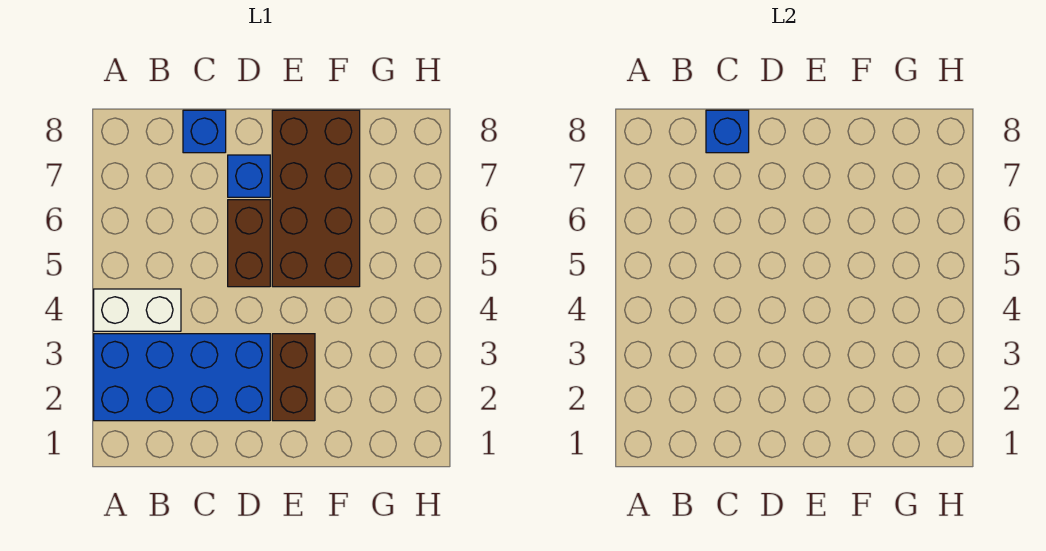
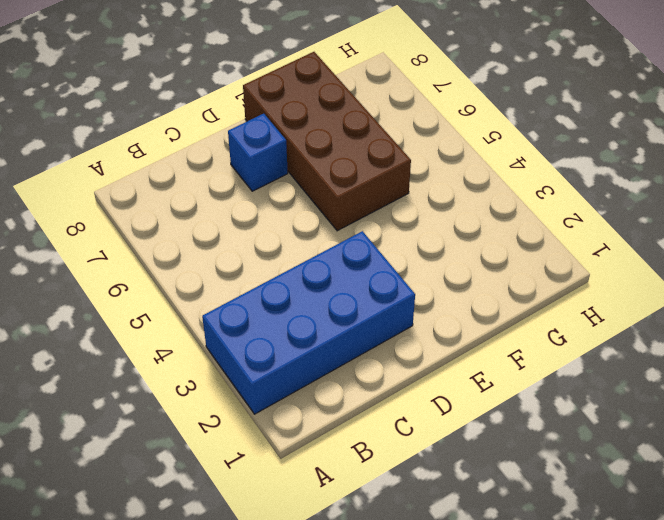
none -> white brick A4:B4 level 1
none -> blue brick C8 level 1

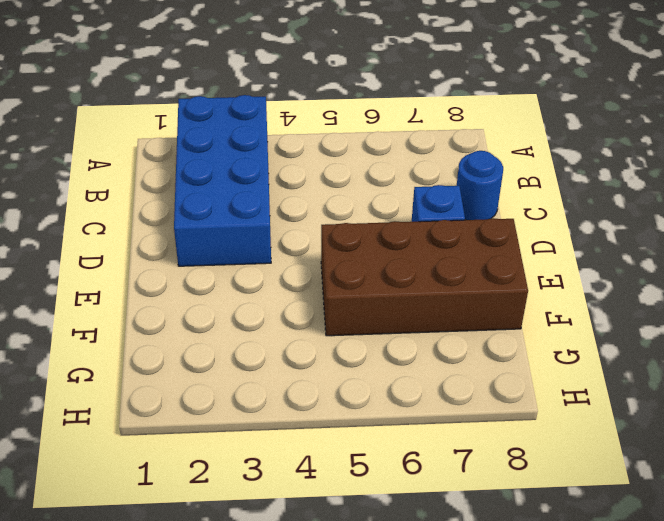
blue round brick C8 level 1 -> blue brick C8 level 1
none -> white brick A4:B4 level 1
none -> brown brick D5:D6 level 1

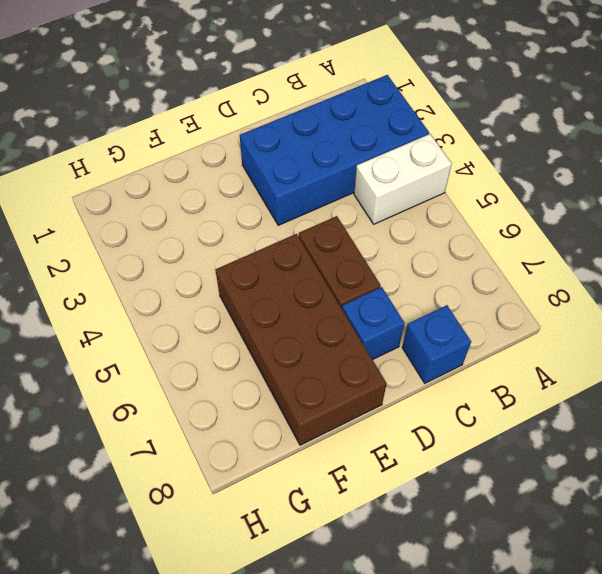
none -> brown brick E2:E3 level 1
none -> blue brick C8 level 2

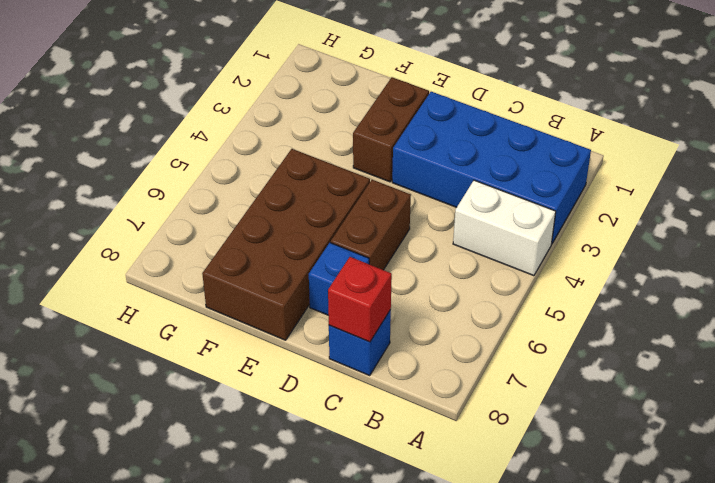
red brick C8 level 2 -> blue brick C8 level 2

